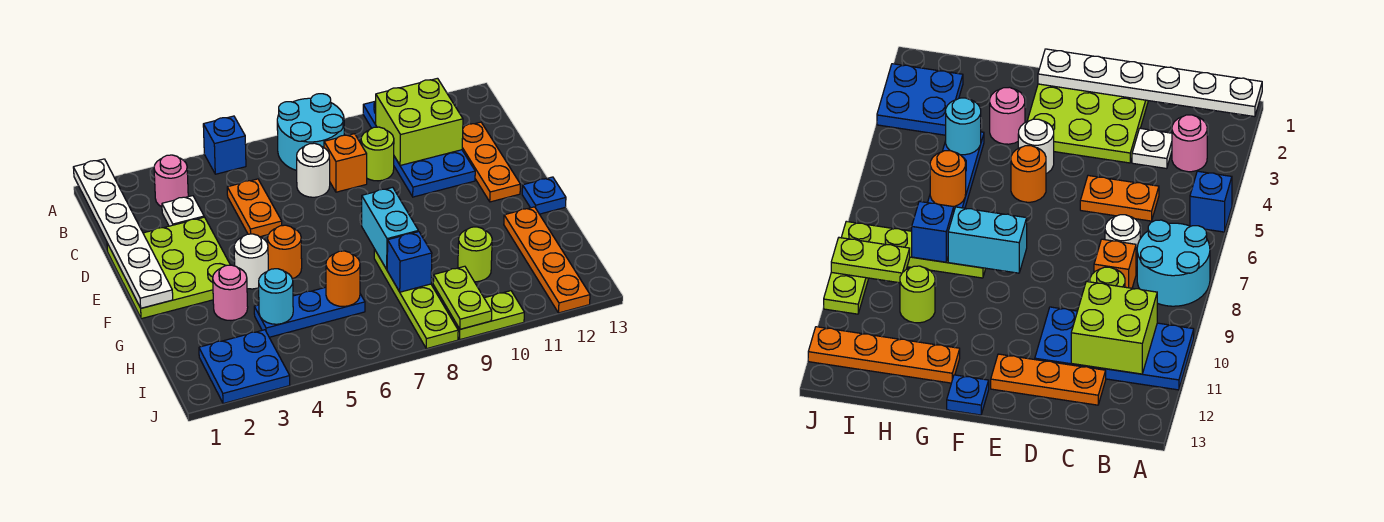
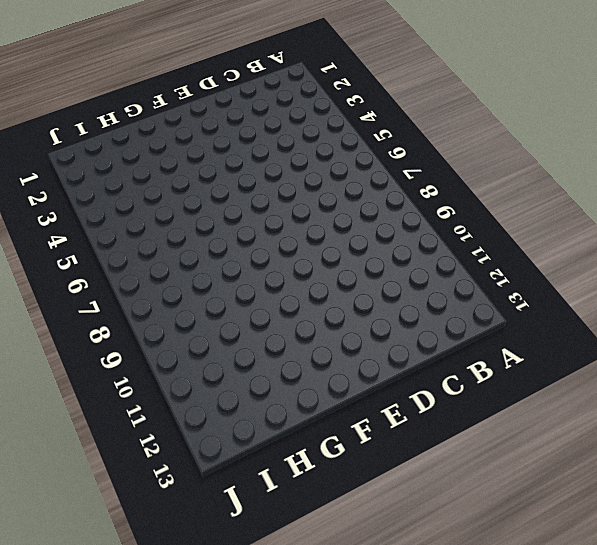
none -> blue brick A5 level 1
none -> cyan round brick A7:B8 level 1
none -> blue plate A10:D11 level 1

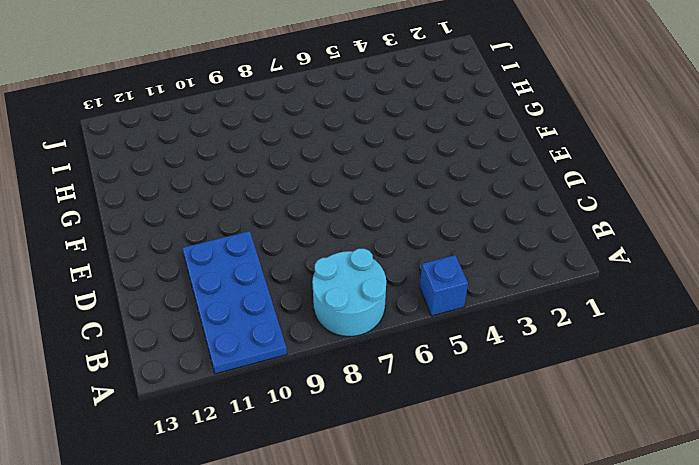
none -> pink round brick B3 level 1
none -> white plate C3 level 1
none -> orange plate C5:D5 level 1

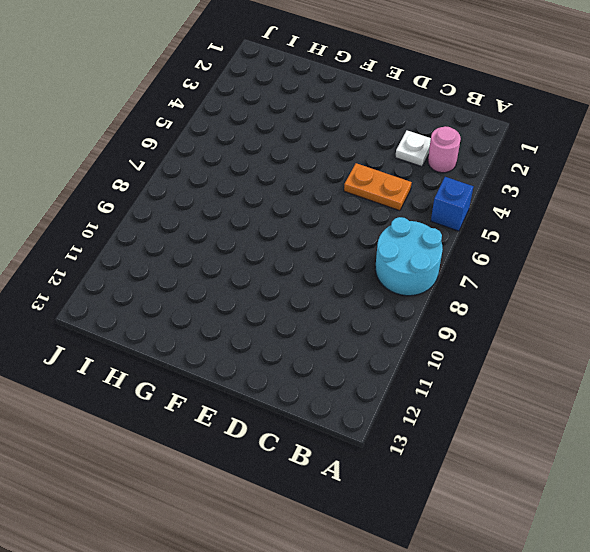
none -> blue plate A10:D11 level 1
none -> white round brick C7 level 1
none -> orange brick C8 level 1

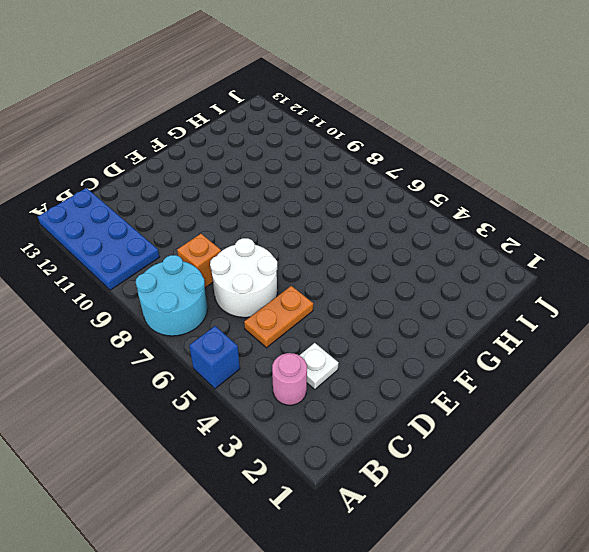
blue plate A10:B13 level 1 -> blue plate A10:D11 level 1
white round brick C6:D7 level 1 -> white round brick C7 level 1
none -> lime round brick C9 level 1
none -> orange plate C12:E12 level 1
none -> lime plate D1:F3 level 1

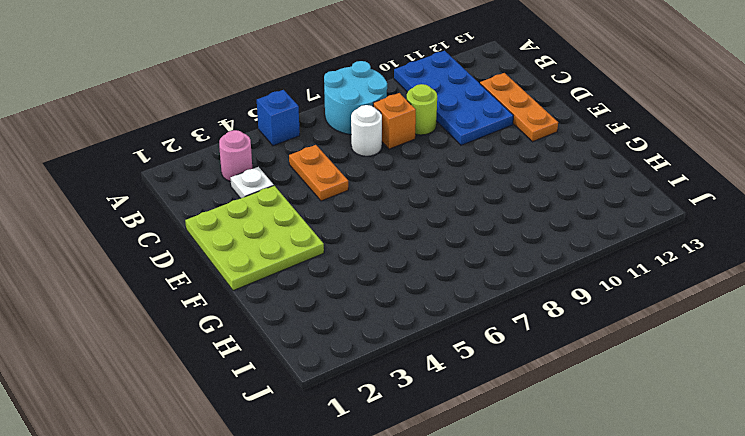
none -> white round brick F4 level 1
none -> orange round brick F5 level 1
none -> blue plate F13 level 1

